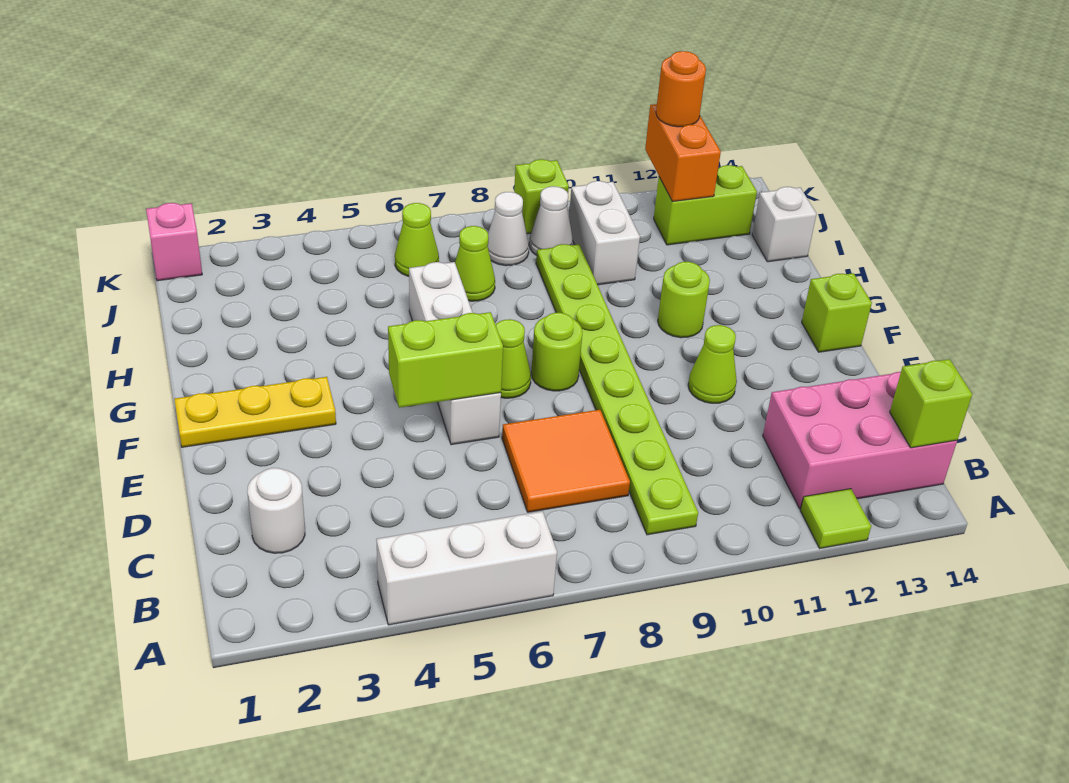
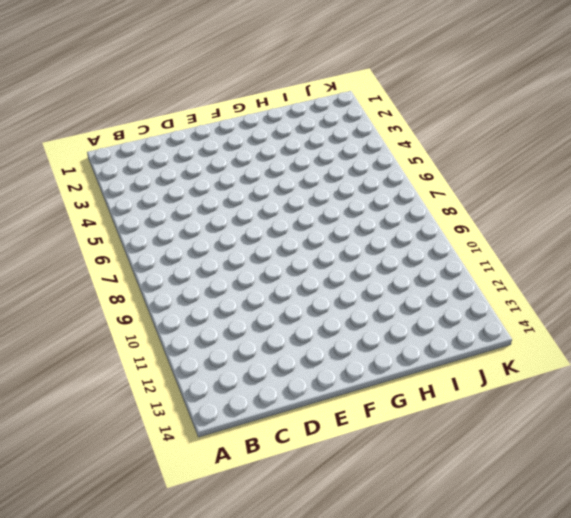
none -> white brick A4:A6 level 1
none -> lime tile A12 level 1
none -> lime plate B9:I9 level 1

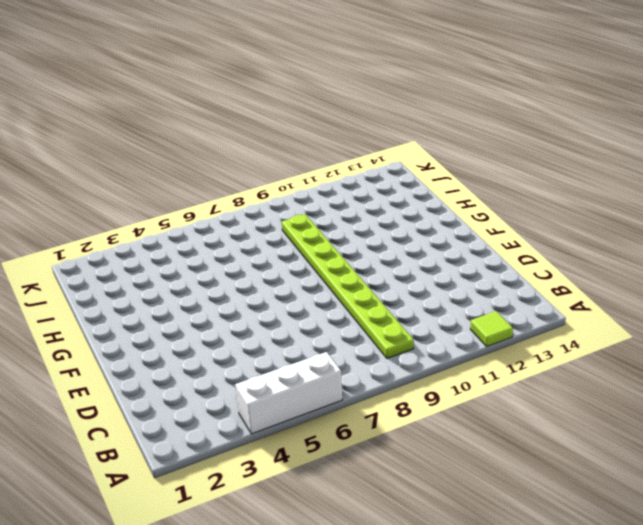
none -> pink brick B12:C14 level 1
none -> white round brick C2 level 1
none -> orange tile C7:D8 level 1

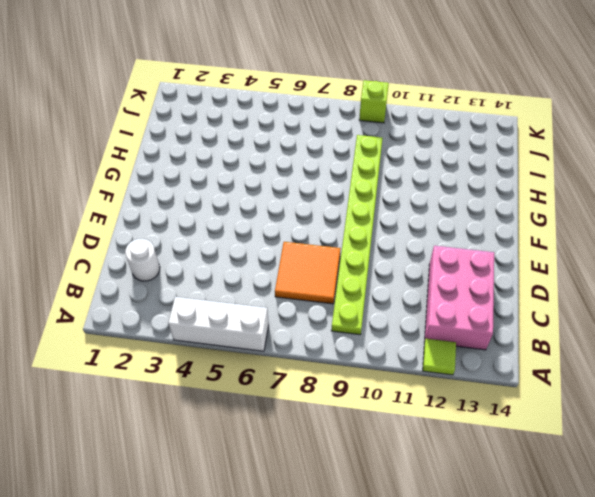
pink brick B12:D13 level 1 -> pink brick B12:C14 level 1
none -> white brick E6:H6 level 1
none -> lime cone E11 level 1
none -> yellow plate F1:F3 level 1

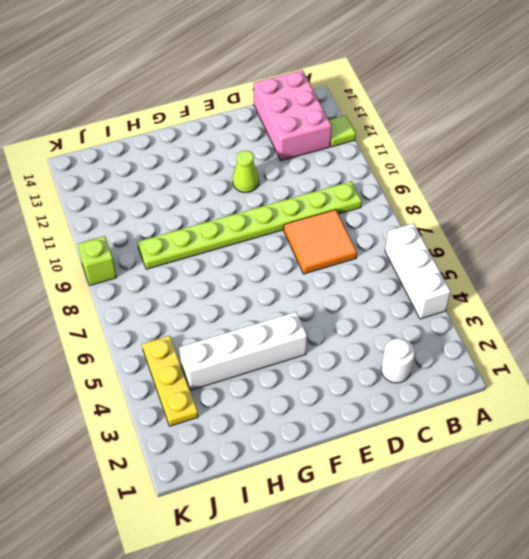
white brick F4:I4 level 1 -> white brick E6:H6 level 1
yellow plate J3:J5 level 1 -> yellow plate F1:F3 level 1
none -> lime cone F7 level 1
none -> lime round brick F8 level 1
none -> lime brick F14 level 1

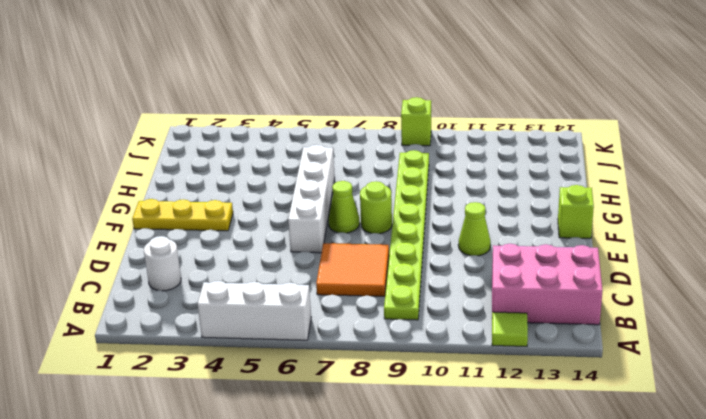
none -> lime round brick G11 level 1
none -> lime cone I7 level 1
none -> white brick I10:J10 level 1

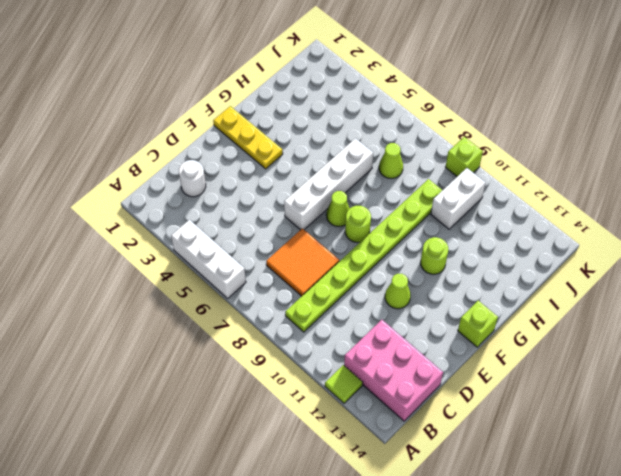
none -> white brick I14 level 1
none -> lime cone J6 level 1
none -> white cone J8 level 1

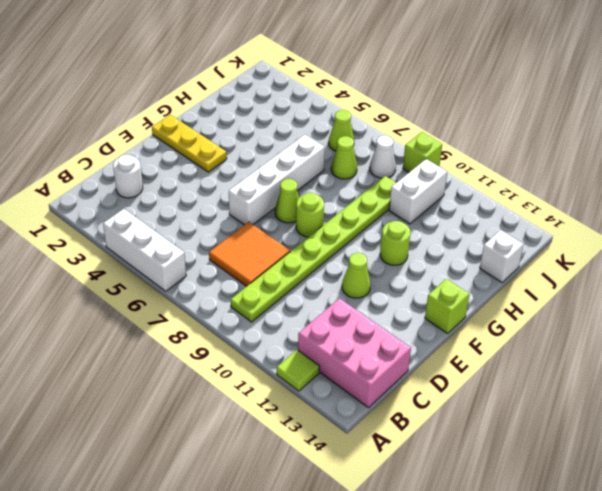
none -> white cone J9 level 1
none -> lime brick J12:J13 level 1
none -> pink brick K1 level 1

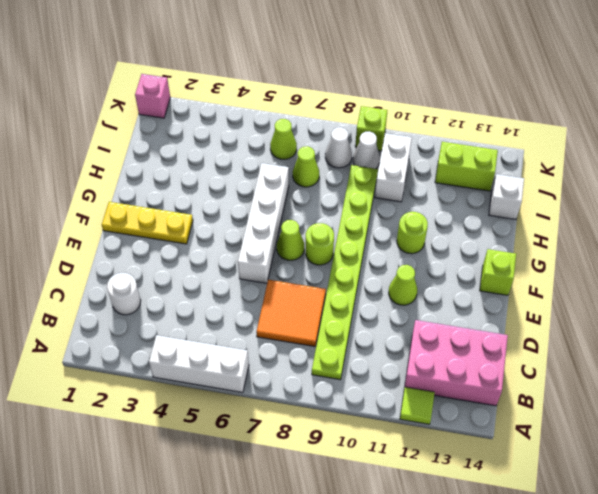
none -> lime brick B14 level 2
none -> lime brick E5:E6 level 2
none -> orange brick J12:K12 level 2

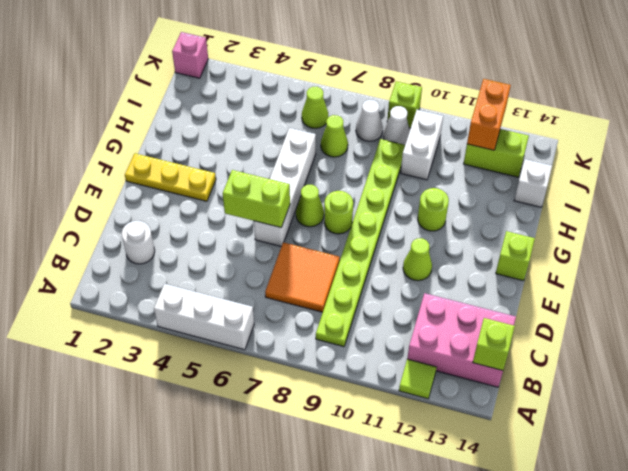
none -> orange round brick K12 level 3

